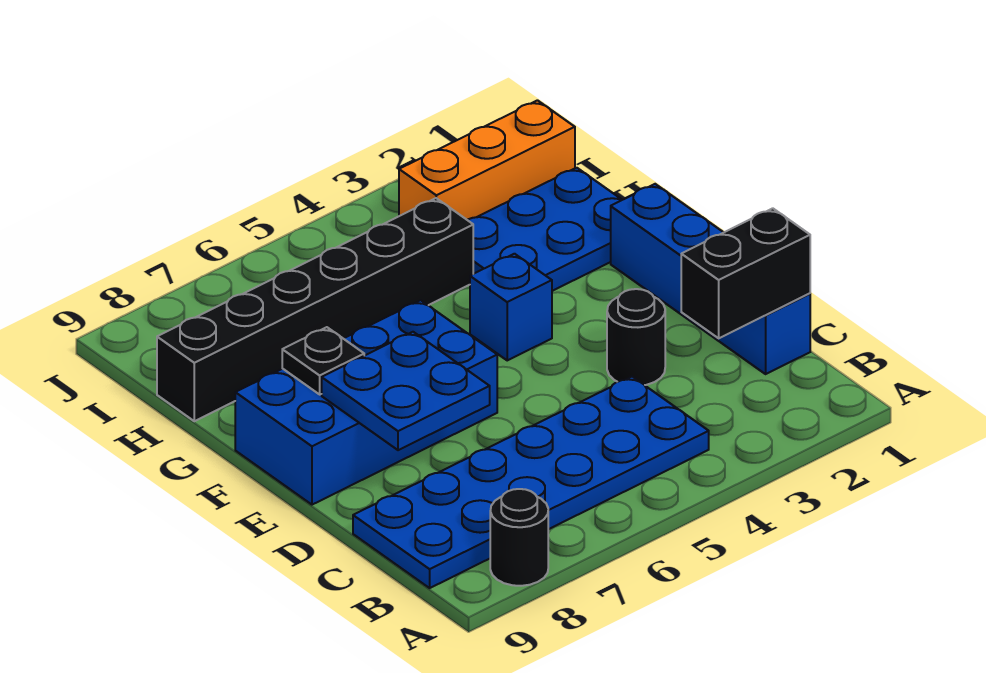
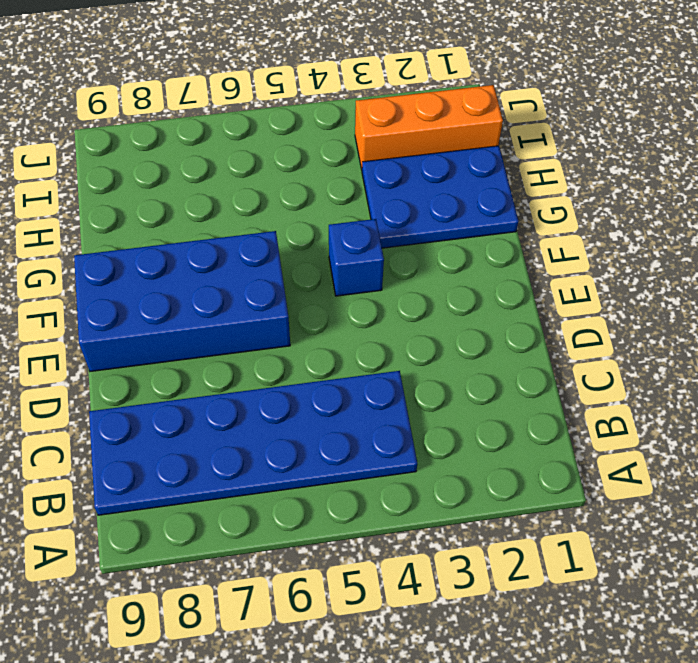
none -> black round brick A8 level 1
none -> blue brick C1:F1 level 1
none -> black round brick D3 level 1

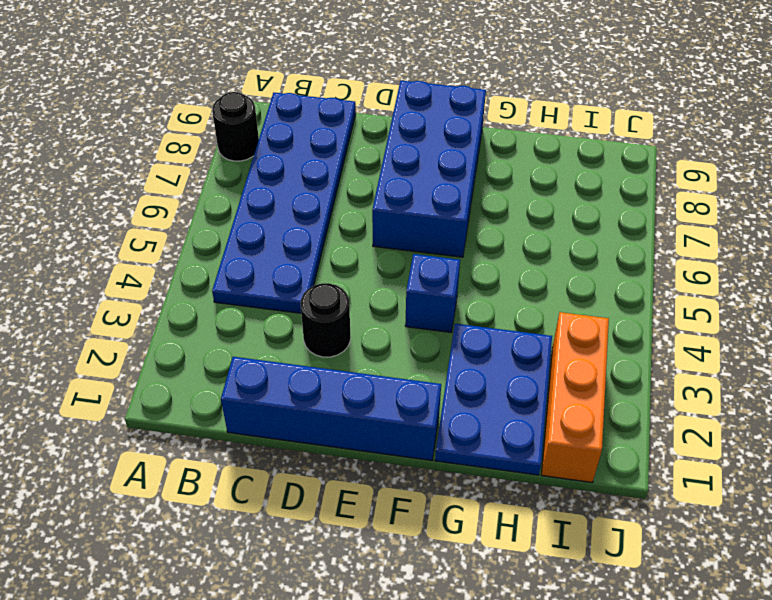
none -> black brick H4:H9 level 1
none -> black brick C1:C2 level 2
none -> blue plate D7:E8 level 2

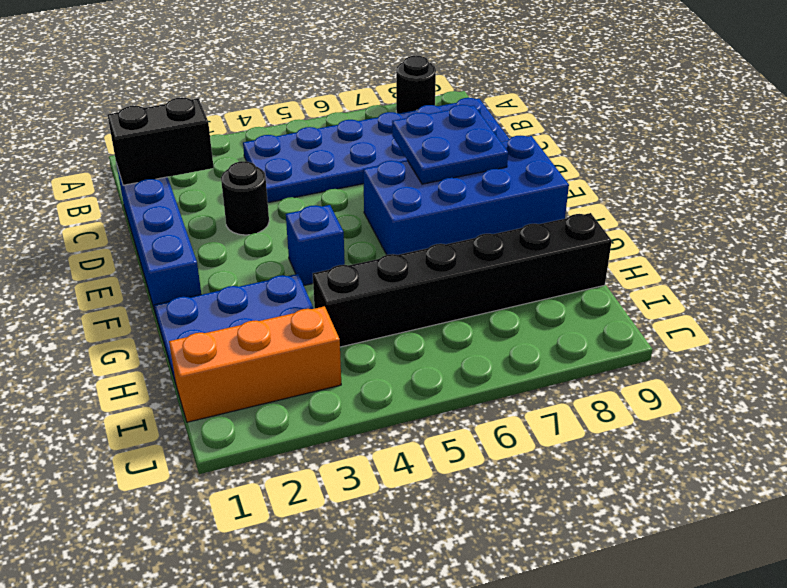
none -> black plate F8 level 2

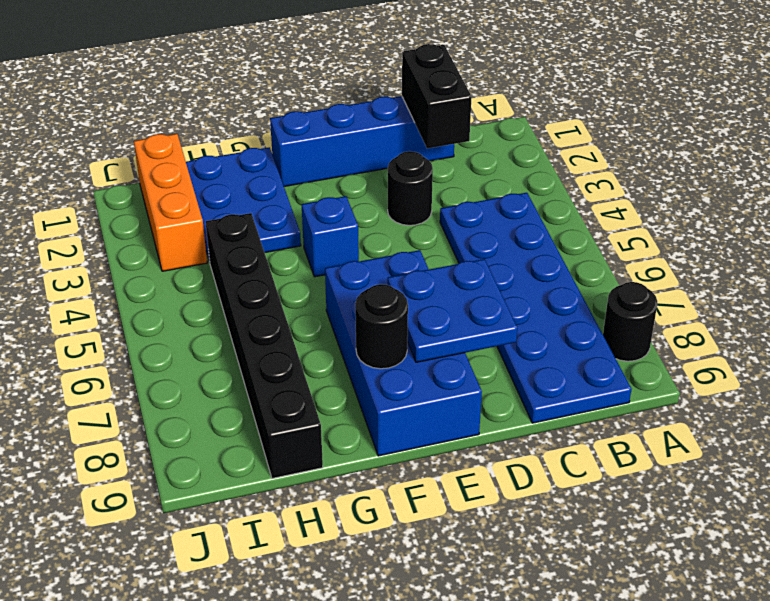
black round brick F8 level 2 -> black plate F8 level 2

